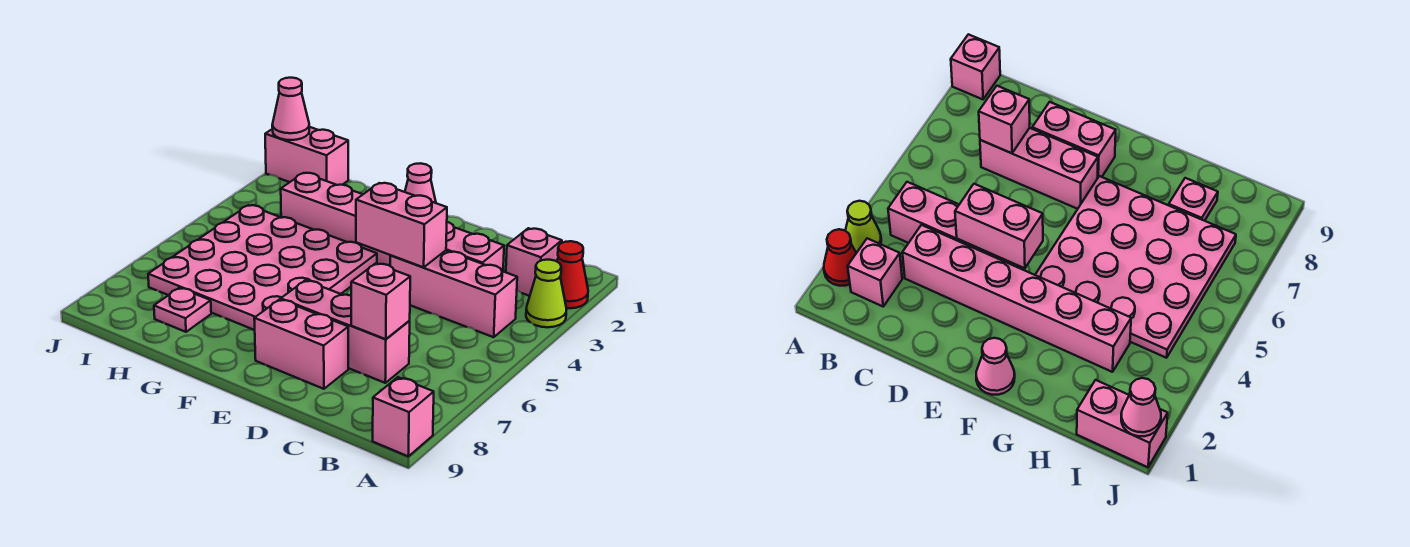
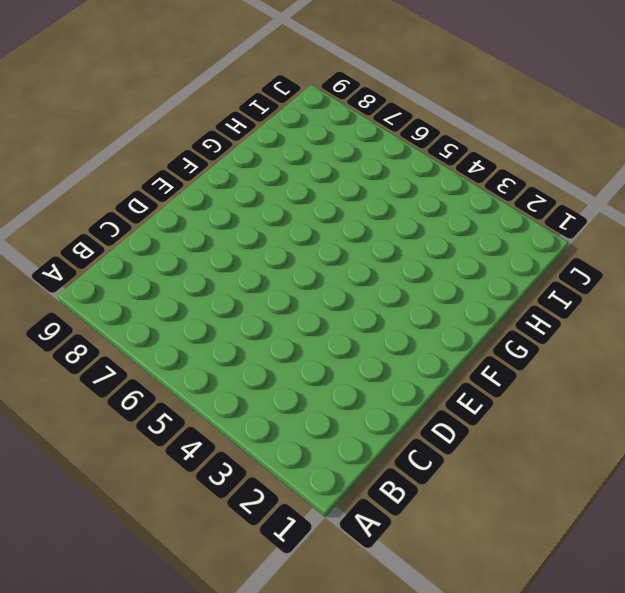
none -> red cone A2 level 1
none -> lime cone A3 level 1
none -> pink brick A9 level 1

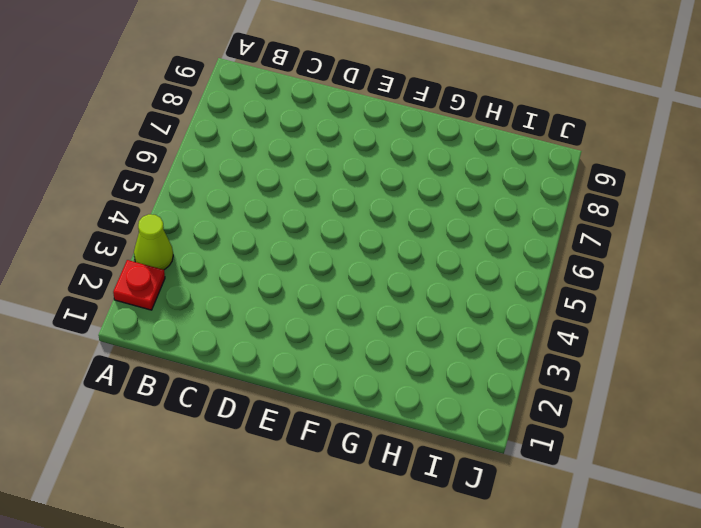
red plate A2 level 1 -> red cone A2 level 1
none -> pink brick A9 level 1
none -> pink brick B2 level 1
none -> pink brick B4:D4 level 1

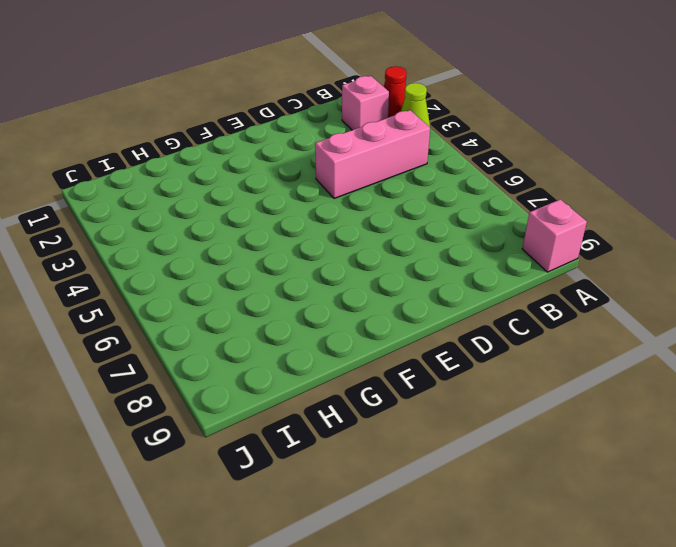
none -> pink brick C3:H3 level 1
none -> pink brick C7:E7 level 1
none -> pink brick D8:E8 level 1

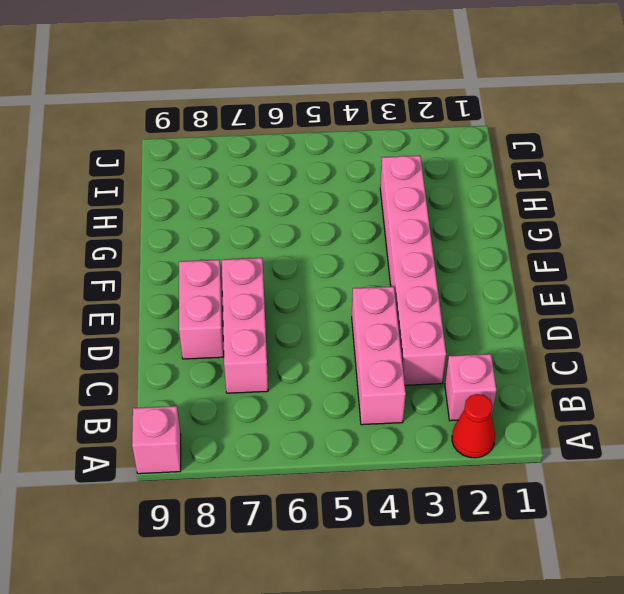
none -> lime cone A3 level 1
none -> pink cone F1 level 1
none -> pink plate F4:I7 level 1

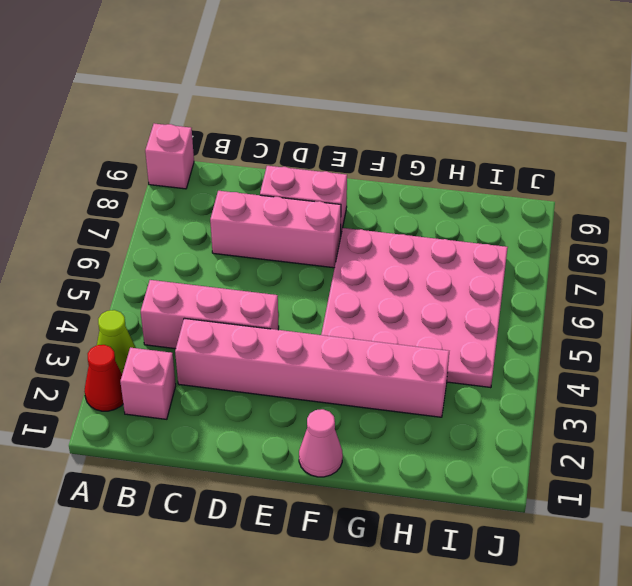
none -> pink plate H8 level 1
none -> pink brick I1:J1 level 1
none -> pink brick C7 level 2

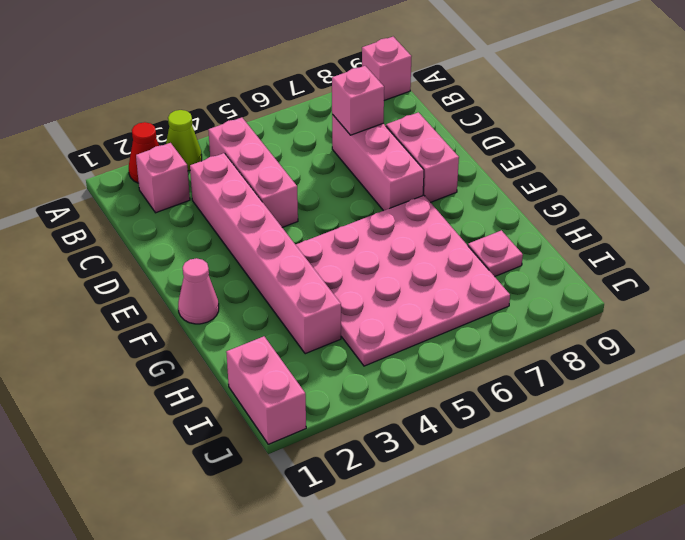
none -> pink brick D4:E4 level 2
none -> pink cone J1 level 2

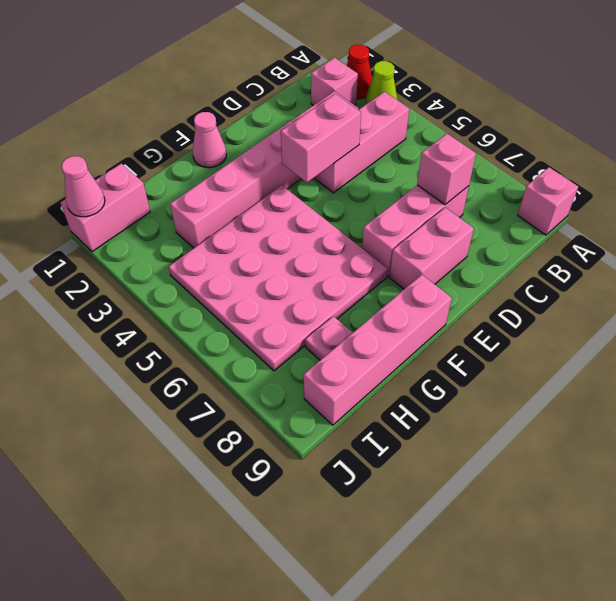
pink brick F9:I9 level 1 -> none

